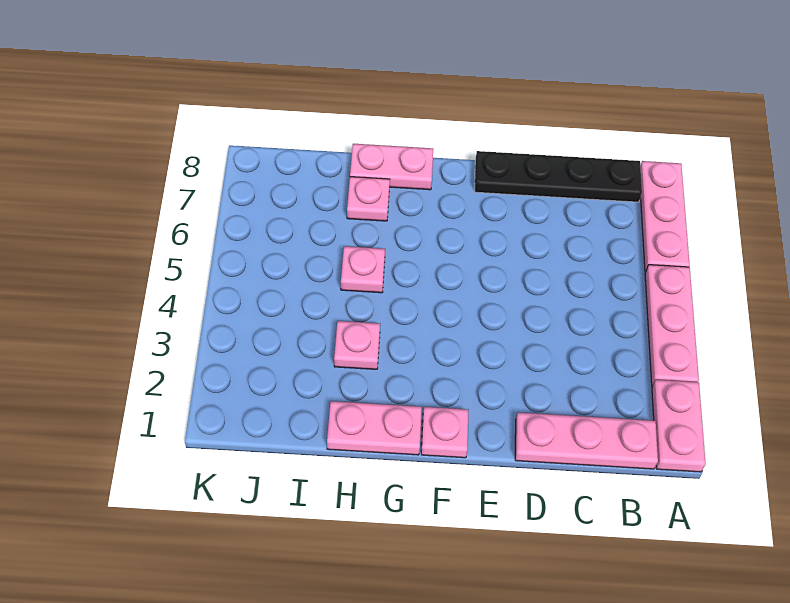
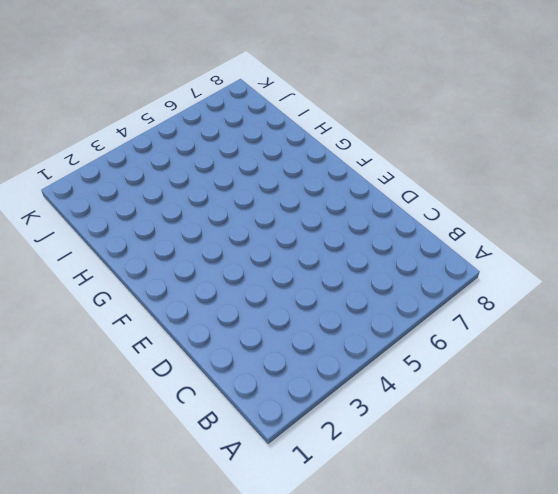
none -> pink plate A1:A2 level 1
none -> pink plate A3:A5 level 1

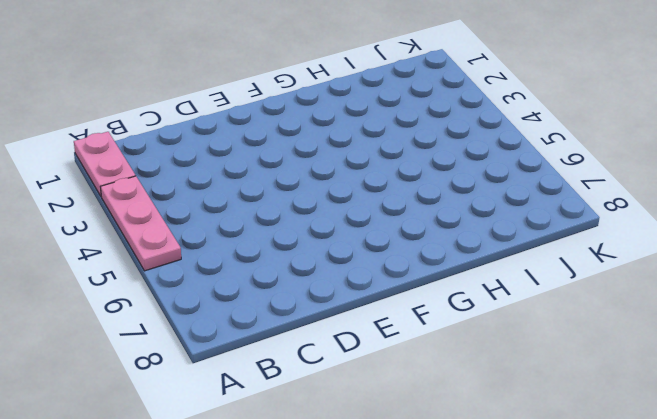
none -> pink plate A6:A8 level 1
none -> pink plate B1:D1 level 1

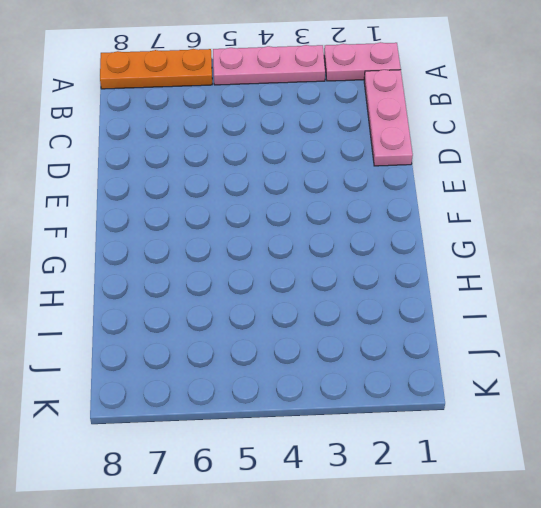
orange plate A6:A8 level 1 -> pink plate A6:A8 level 1
none -> black plate B8:E8 level 1
none -> pink plate F1 level 1

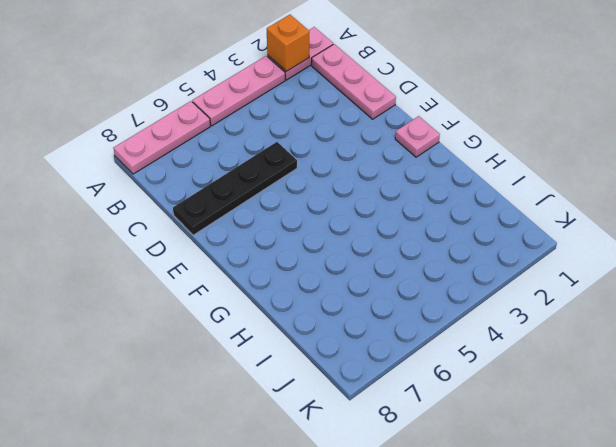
orange brick A2 level 2 -> none
black plate D5:D8 level 1 -> black plate B8:E8 level 1
none -> pink plate G1:H1 level 1
none -> pink plate G8:H8 level 1

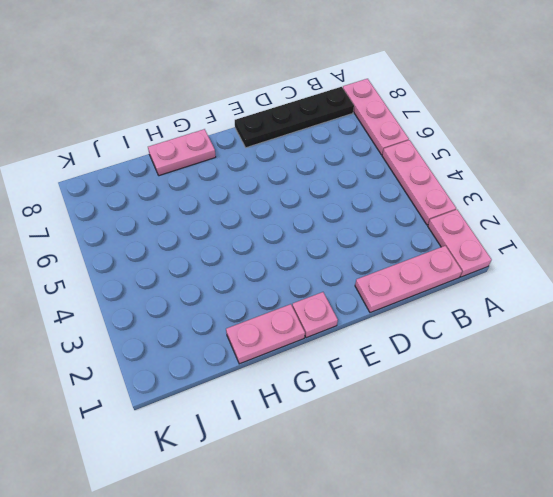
none -> pink plate H3 level 1
none -> pink plate H5 level 1

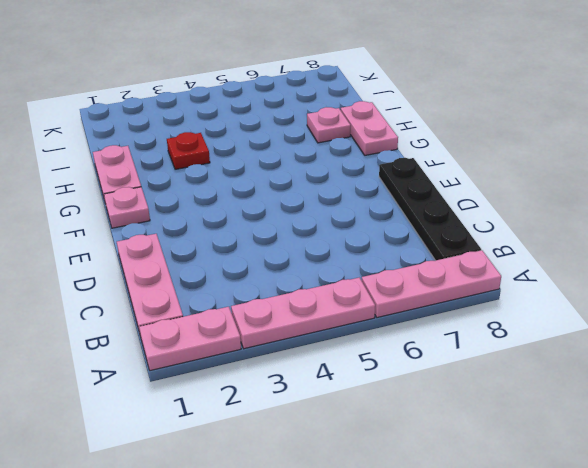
red plate H3 level 1 -> pink plate H3 level 1
none -> pink plate H5 level 1

